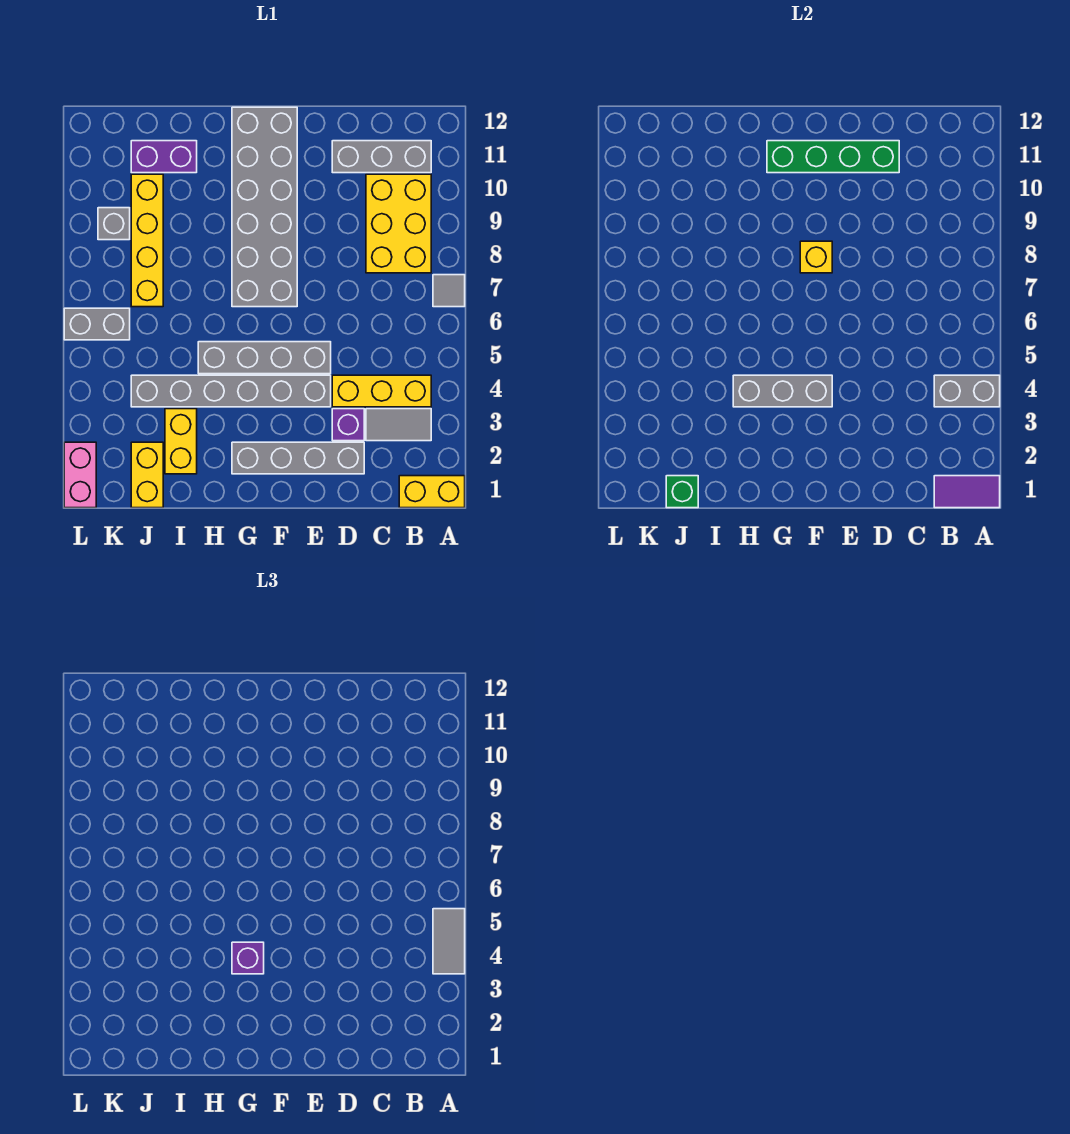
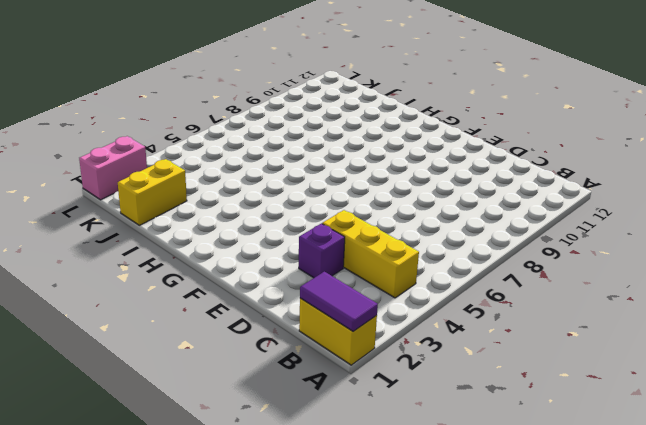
none -> grey tile A7 level 1
none -> grey tile B3:C3 level 1
none -> yellow brick B8:C10 level 1

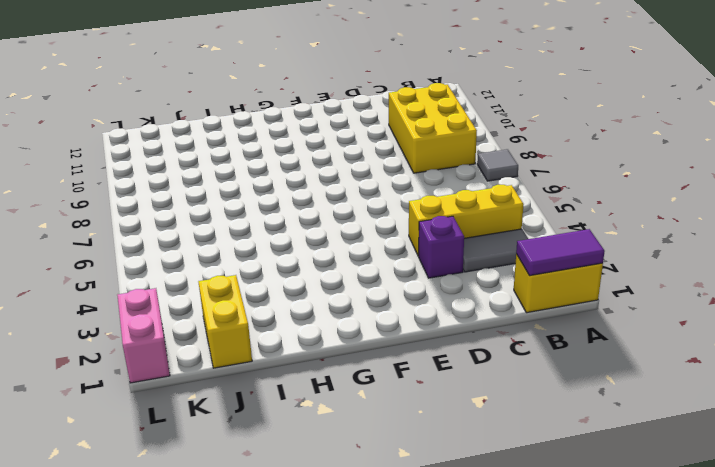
none -> grey brick B11:D11 level 1
none -> grey brick D2:G2 level 1
none -> grey brick E4:J4 level 1

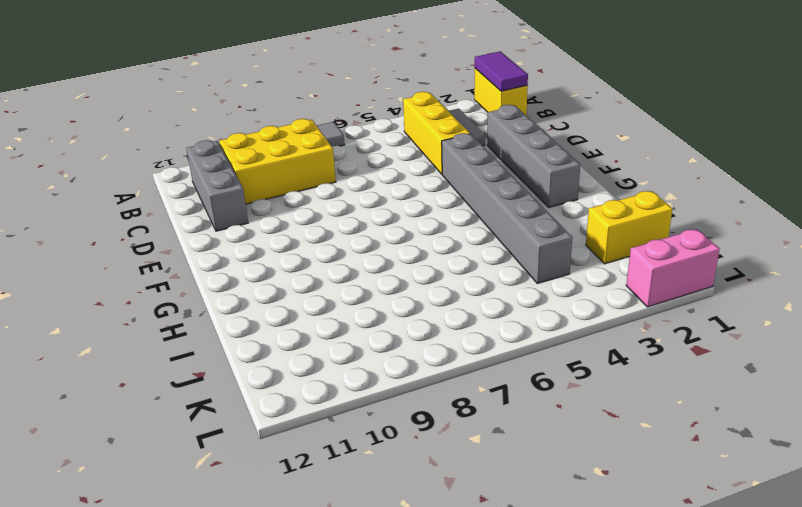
none -> purple brick D3 level 1
none -> grey brick E5:H5 level 1
none -> grey brick F7:G12 level 1

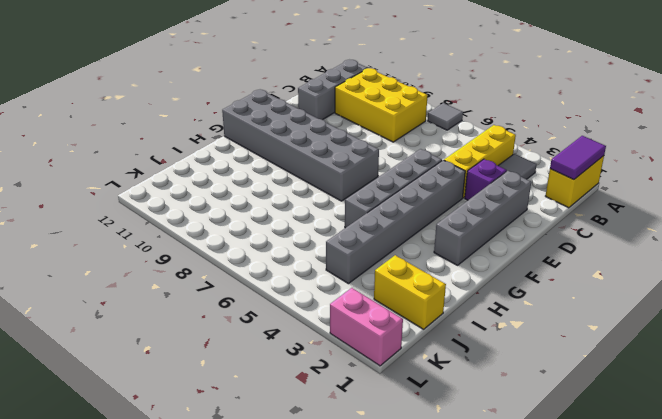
none -> yellow brick I2:I3 level 1
none -> purple brick I11:J11 level 1
none -> yellow brick J7:J10 level 1

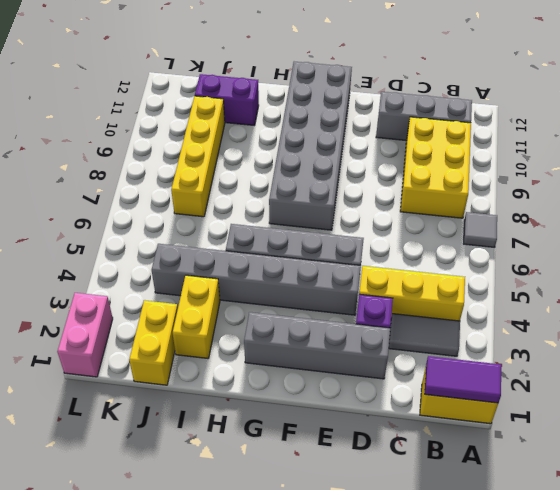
none -> grey brick K6:L6 level 1
none -> grey brick K9 level 1
none -> grey brick A4:B4 level 2

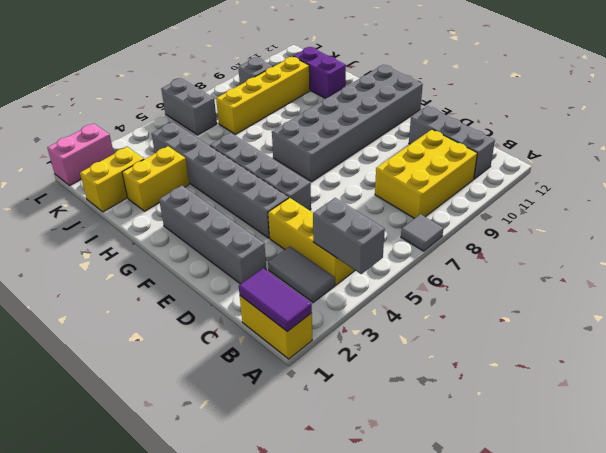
none -> purple brick D3 level 1
none -> green brick D11:G11 level 2
none -> grey brick F4:H4 level 2

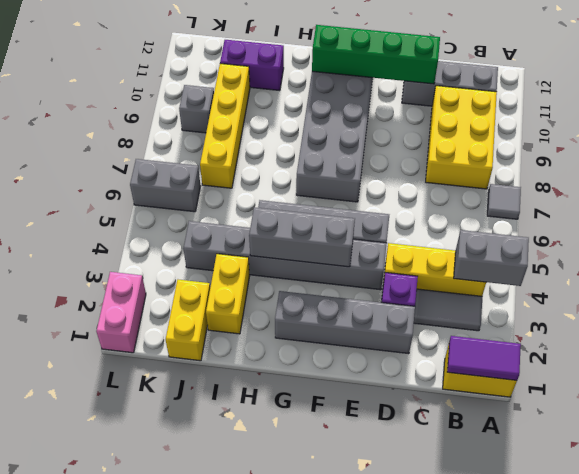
none -> yellow brick F8 level 2
none -> green brick J1 level 2
none -> grey tile A4:A5 level 3

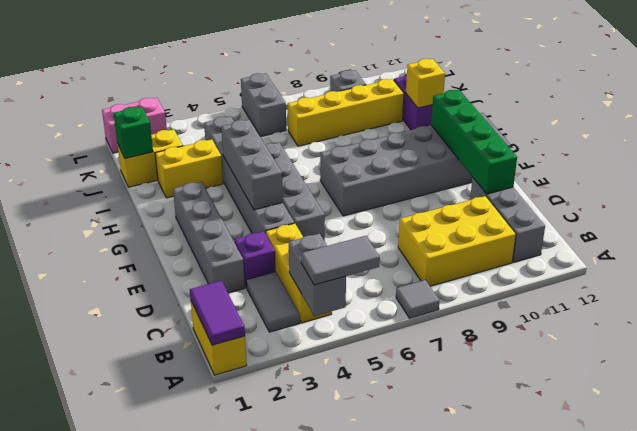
yellow brick I11 level 2 -> yellow brick F8 level 2
none -> purple brick G4 level 3

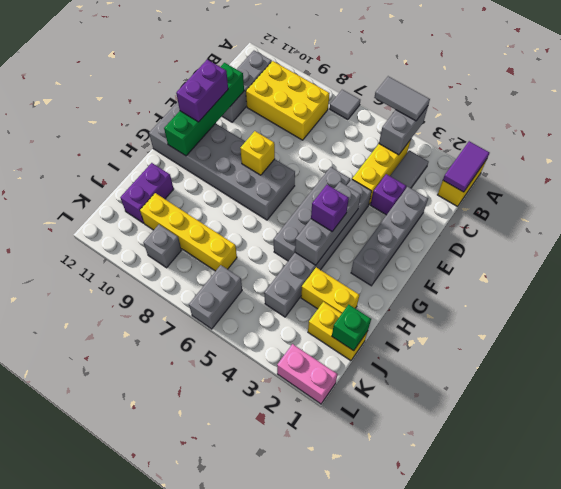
purple brick E11:F11 level 3 -> none

